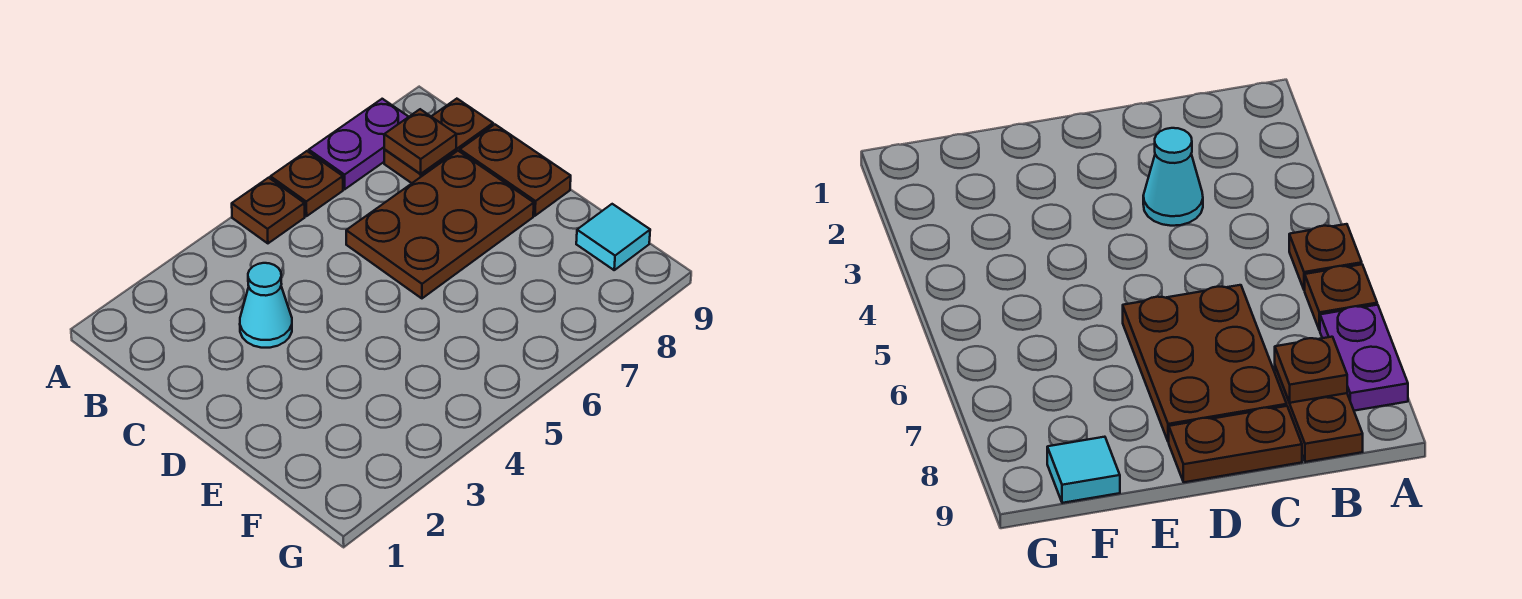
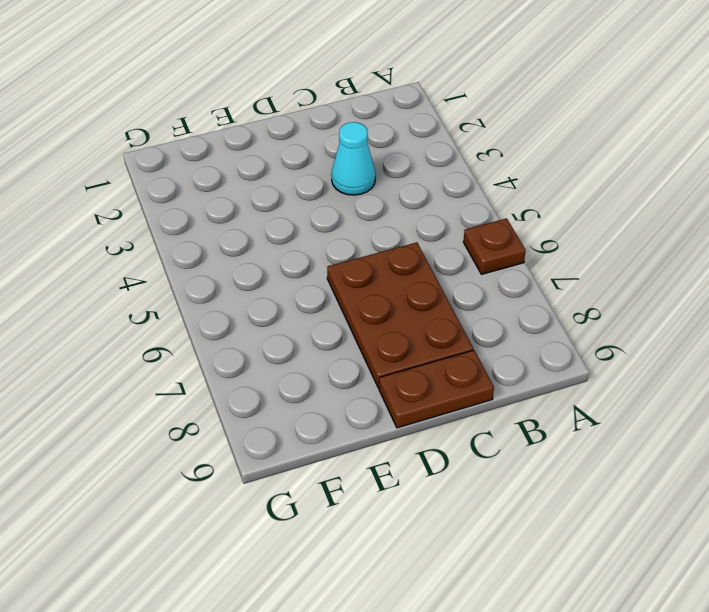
none -> brown plate A5 level 1
none -> purple plate A7:A8 level 1

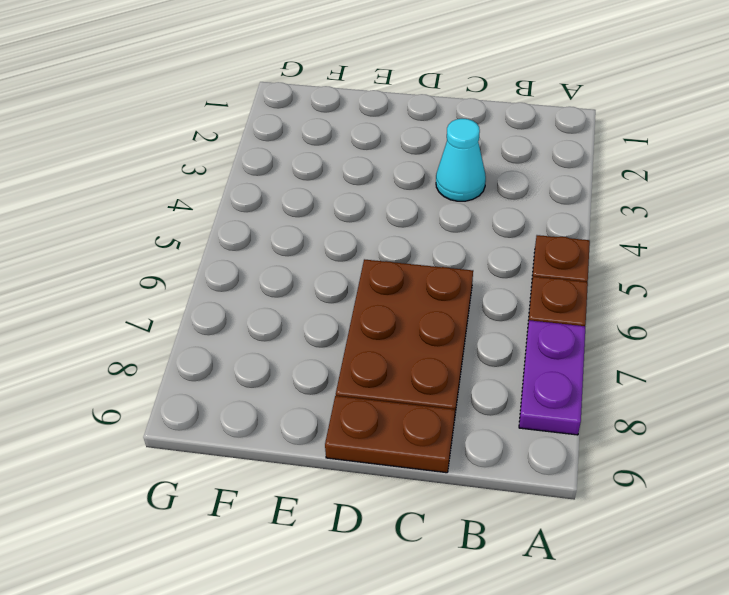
none -> brown plate B8:B9 level 1
none -> cyan tile F9 level 1

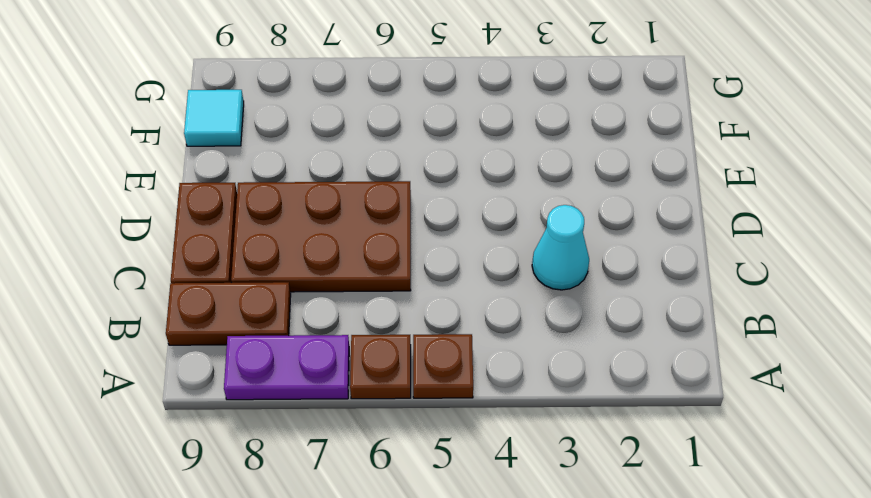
none -> brown plate B8 level 2

